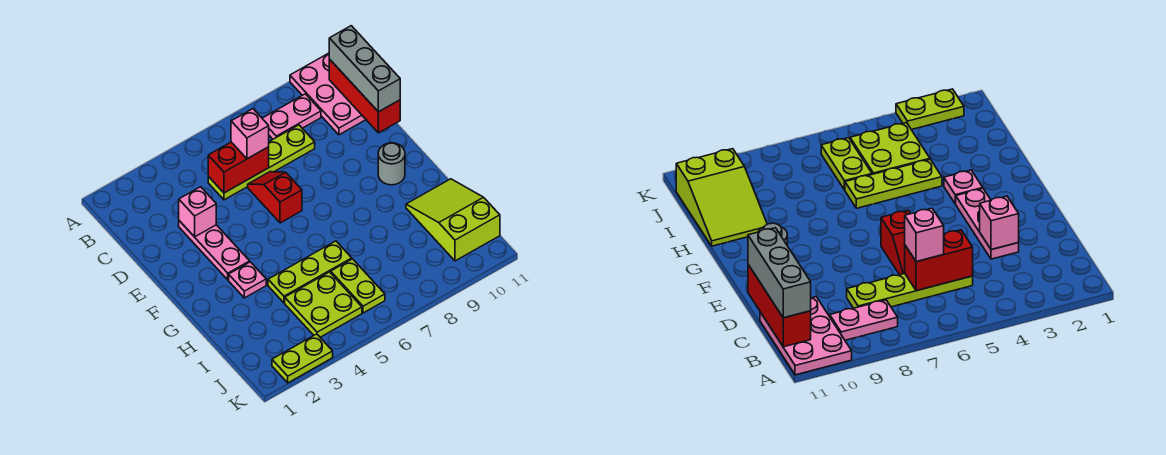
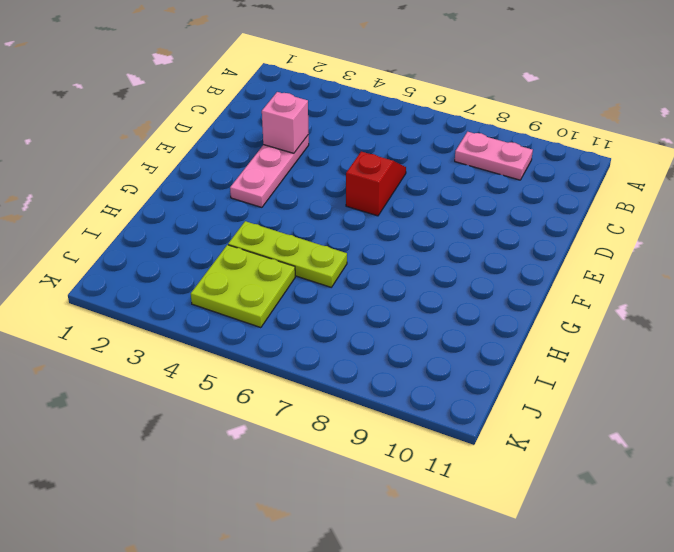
none -> pink plate A10:C11 level 1
none -> lime plate C5:C8 level 1
none -> grey round brick F10 level 1

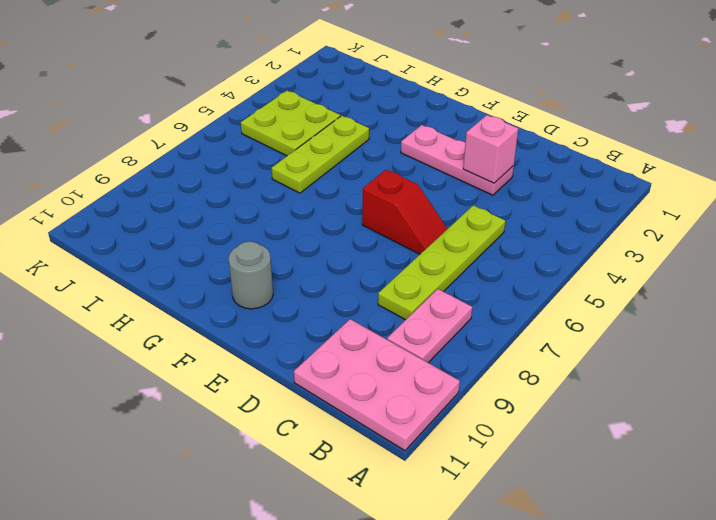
none -> pink plate G3 level 1
none -> lime slope H10:J11 level 1 top J
none -> lime plate I6:J6 level 1

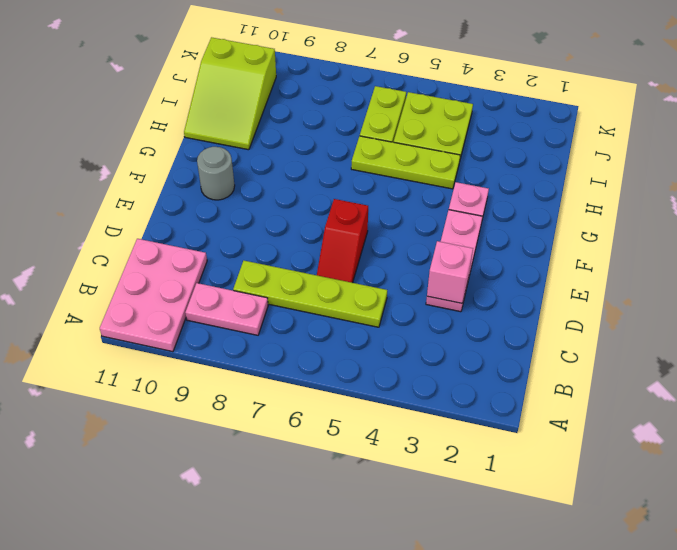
none -> lime plate K2:K3 level 1
none -> red brick B11:D11 level 2
none -> red brick C5:C6 level 2

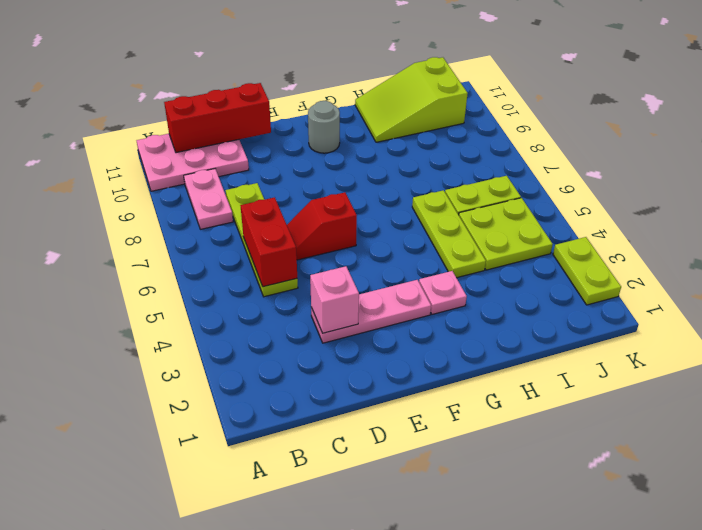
none -> grey brick B11:D11 level 3
none -> pink brick C6 level 3

